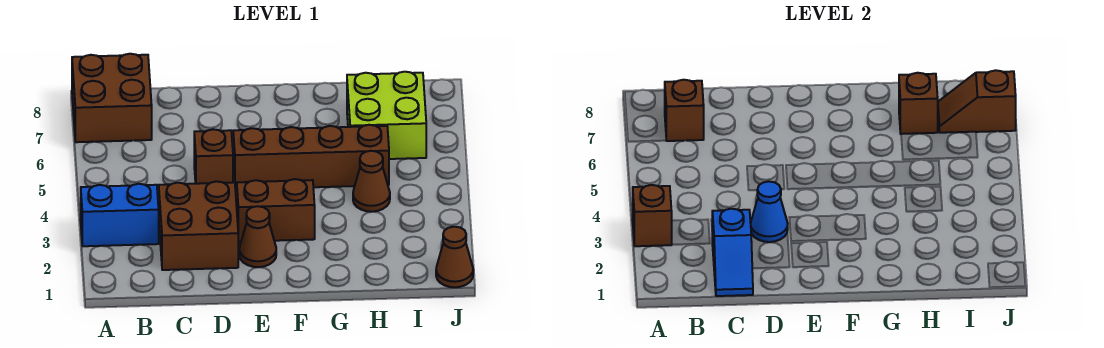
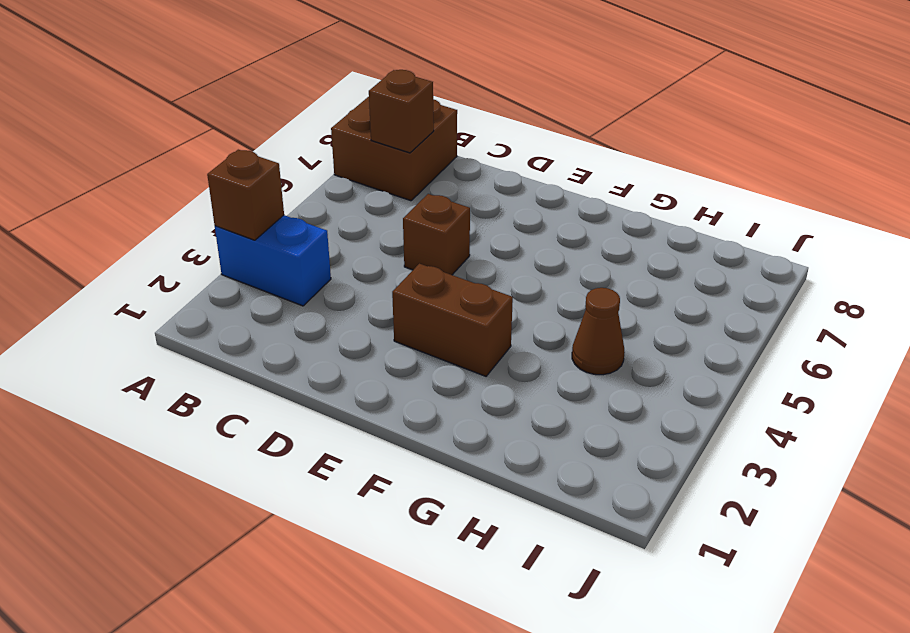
none -> brown brick C2:D3 level 1
none -> brown cone E2 level 1
none -> brown brick E5:H5 level 1

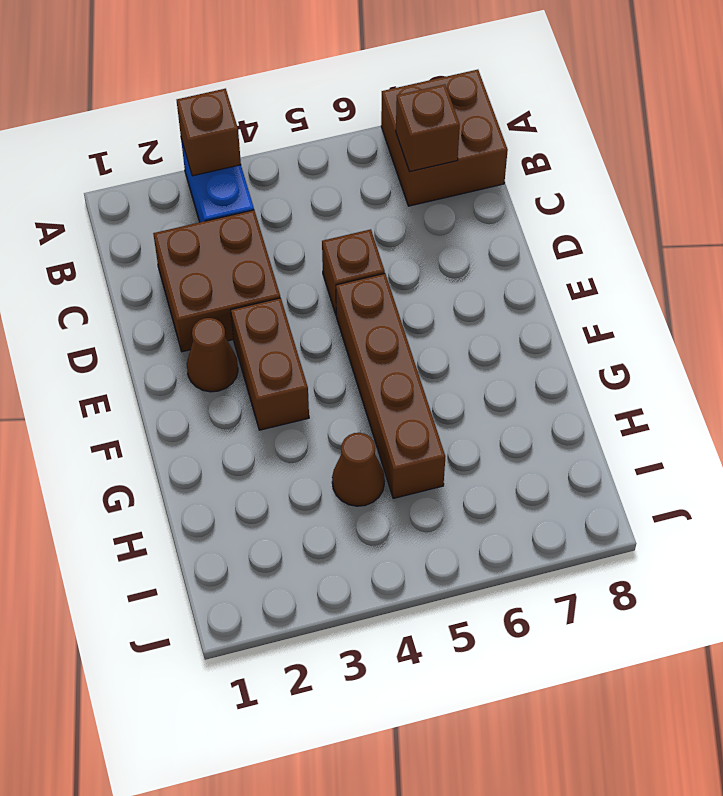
none -> lime brick H6:I7 level 1
none -> brown cone J1 level 1
none -> blue slope C1:C2 level 2 top 2

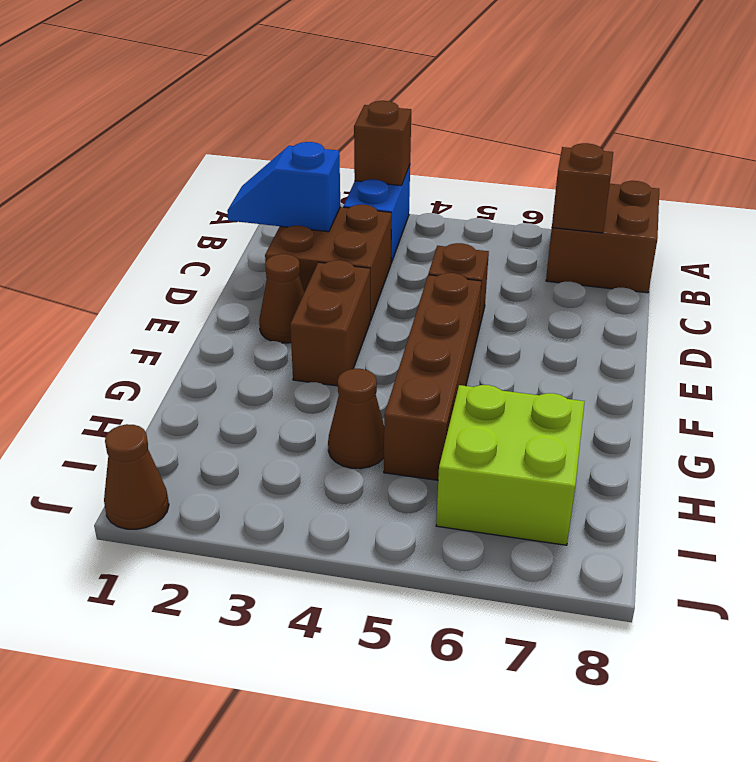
none -> blue cone D3 level 2
none -> brown brick H7 level 2
none -> brown slope I7:J7 level 2 top J

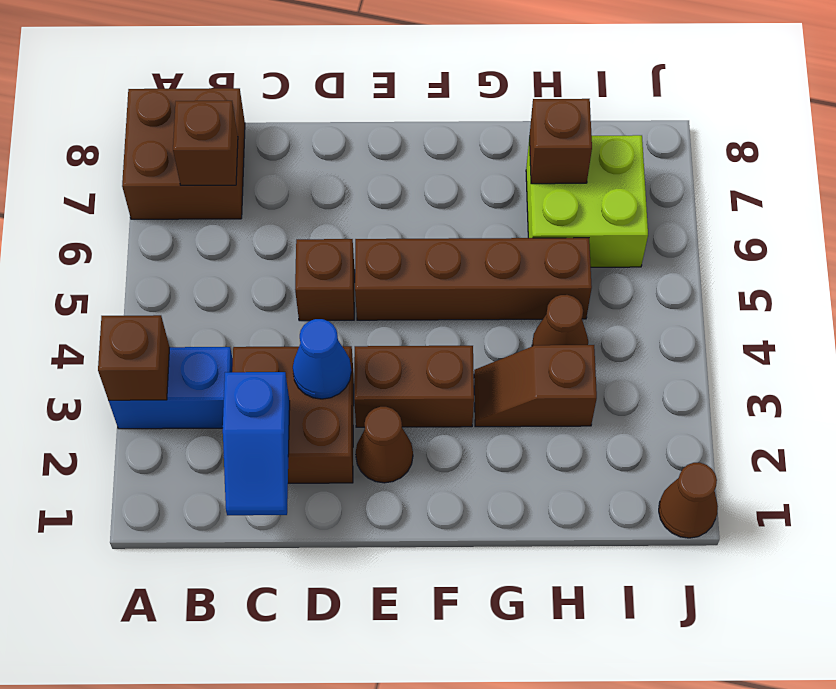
brown slope G3:H3 level 1 top H -> brown slope I7:J7 level 2 top J

